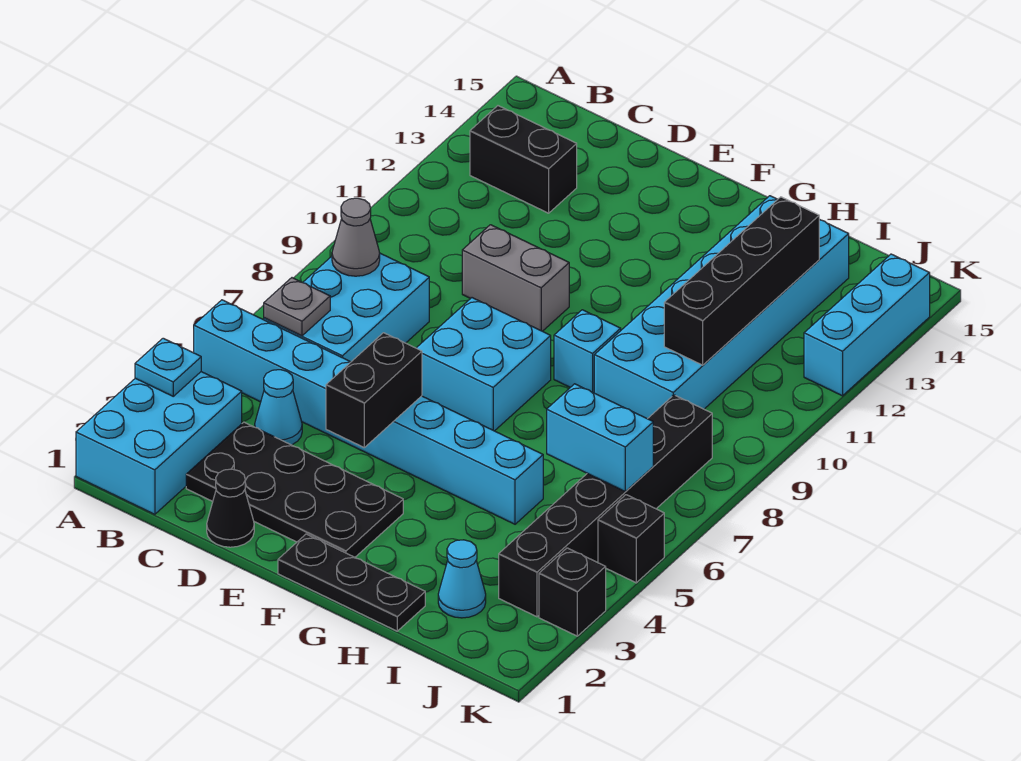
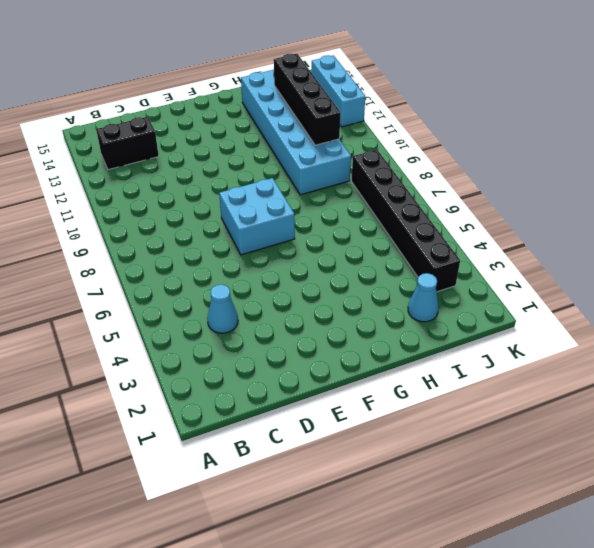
none -> cyan brick A1:B3 level 1
none -> cyan brick A5:H5 level 1
none -> cyan brick B6:C8 level 1

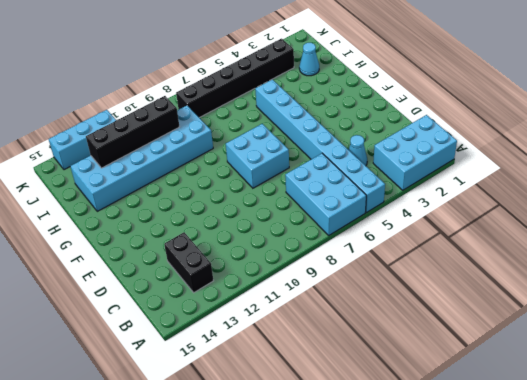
cyan brick A6:C7 level 1 -> cyan brick B6:C8 level 1
none -> black plate C2:F3 level 1
none -> black cone D1 level 1
none -> grey brick D10:E10 level 1

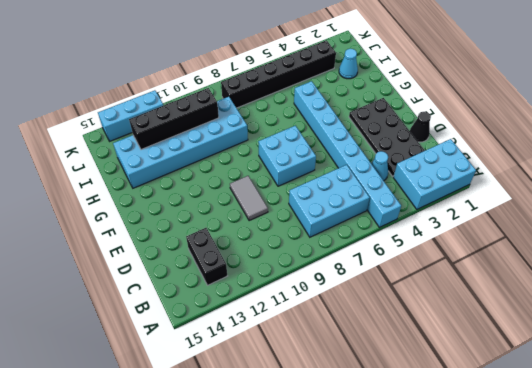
grey tile D10:E10 level 1 -> grey brick D10:E10 level 1
none -> black plate F1:H1 level 1
none -> cyan brick G9 level 1
none -> black brick K3 level 1

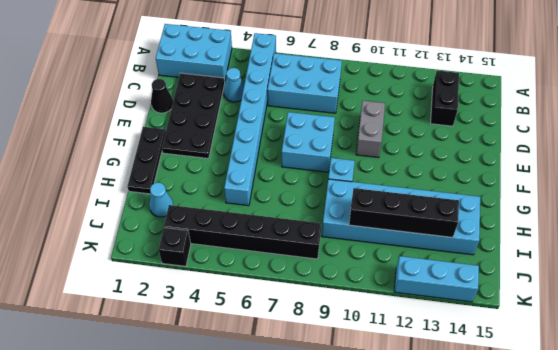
none -> black brick K5 level 1
none -> cyan plate A3 level 2
none -> grey plate B6 level 2

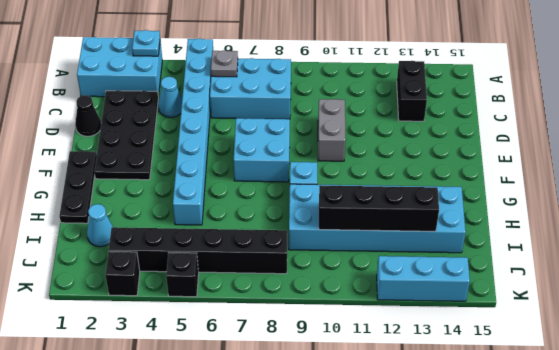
none -> grey cone B8 level 2
none -> black brick E4:E5 level 2
none -> cyan brick I6:J6 level 2

